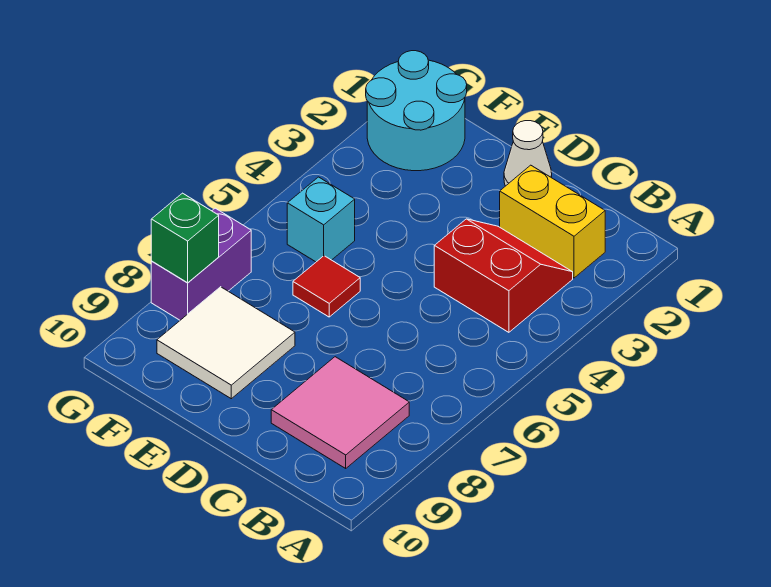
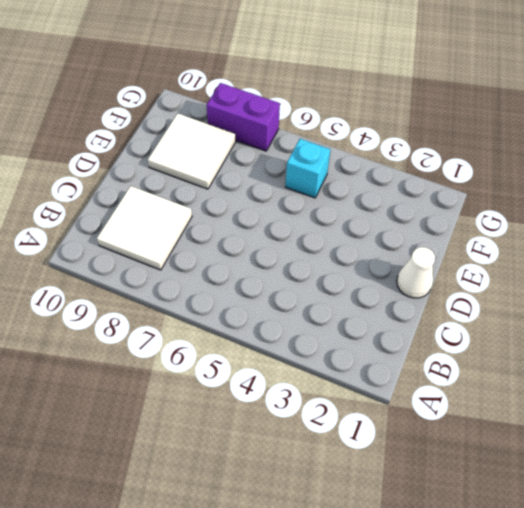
white tile B8:C9 level 1 -> pink tile B8:C9 level 1
none -> yellow brick B2:C2 level 1
none -> red slope B3:C4 level 1 top 4

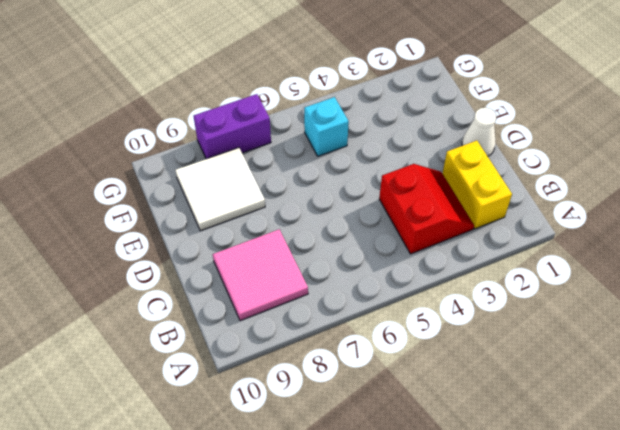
none -> red tile E6 level 1
none -> cyan round brick F1:G2 level 1

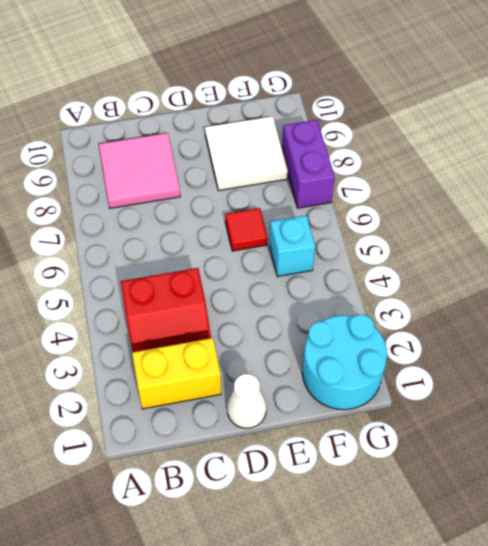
none -> green brick G8 level 2

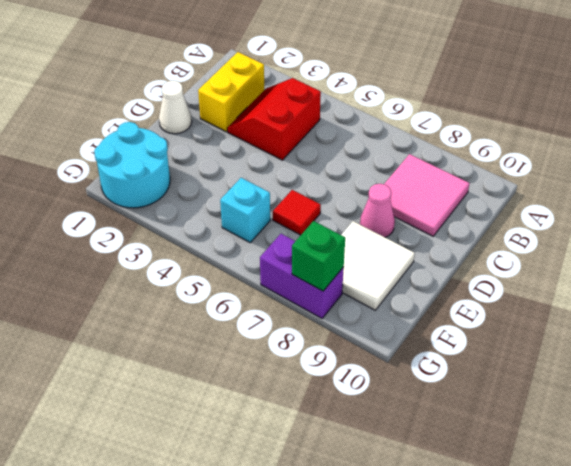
pink cone D8 level 1 -> none

